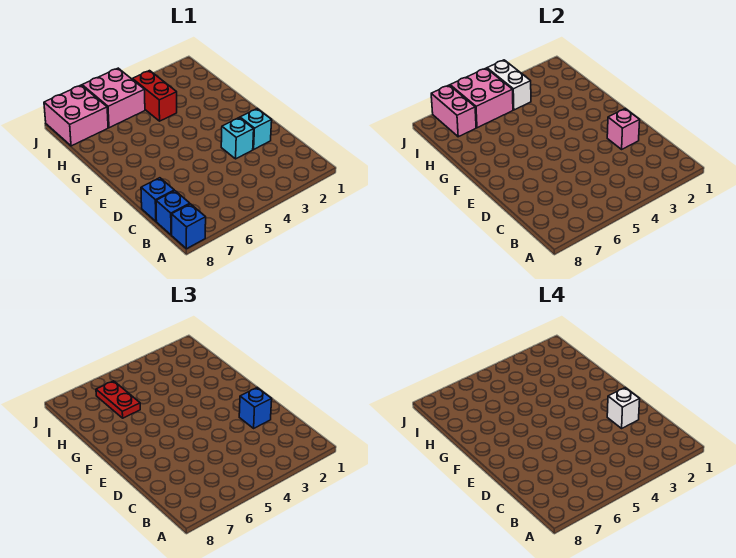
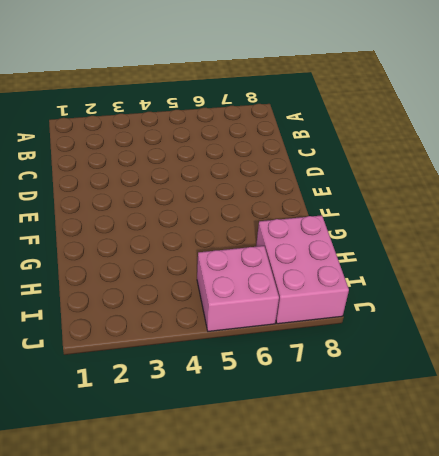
pink brick H7:J8 level 1 -> pink brick I7:J8 level 1
none -> blue brick A8 level 1
none -> blue brick B8 level 1
none -> blue brick C8 level 1

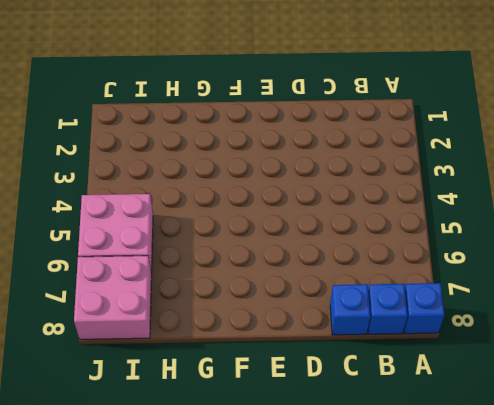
none -> cyan brick D2 level 1
none -> cyan brick D3 level 1
none -> red brick H4:I4 level 1

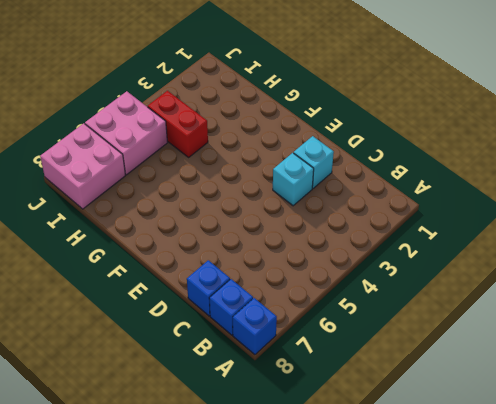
none -> pink brick D2 level 2
none -> white brick I4:J4 level 2
none -> pink brick I5:J6 level 2

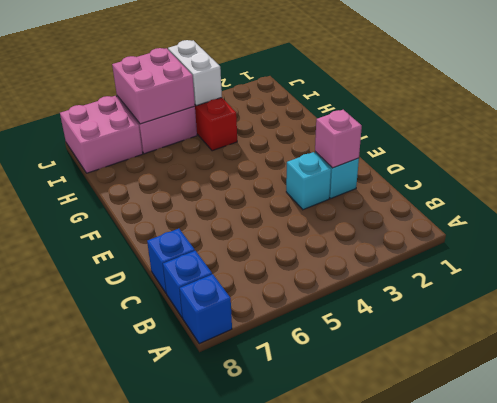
none -> pink brick I7:J7 level 2
none -> blue brick D2 level 3
none -> red plate H6:I6 level 3

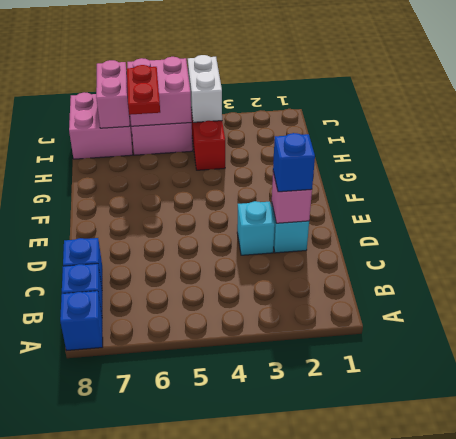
none -> white brick D2 level 4

